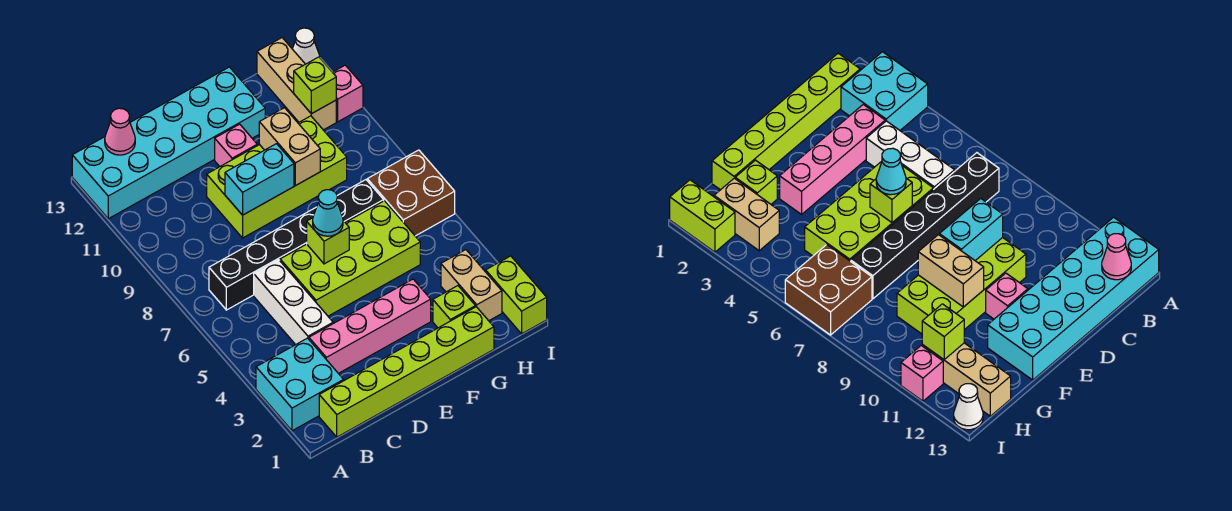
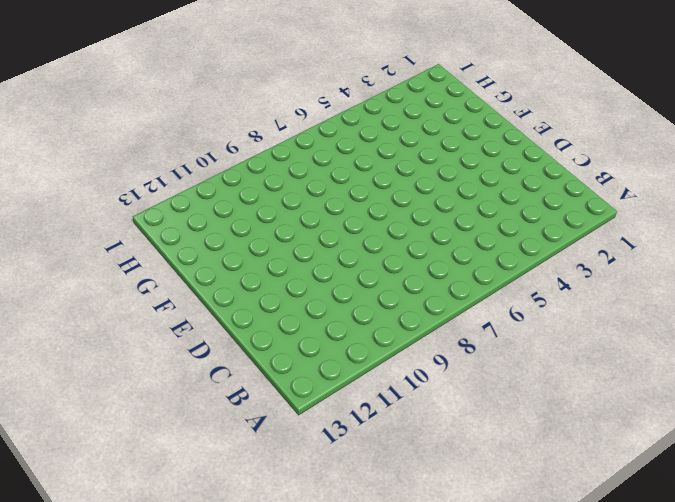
none -> cyan brick A2:B3 level 1
none -> cyan brick A12:F13 level 1
none -> lime brick B1:G1 level 1

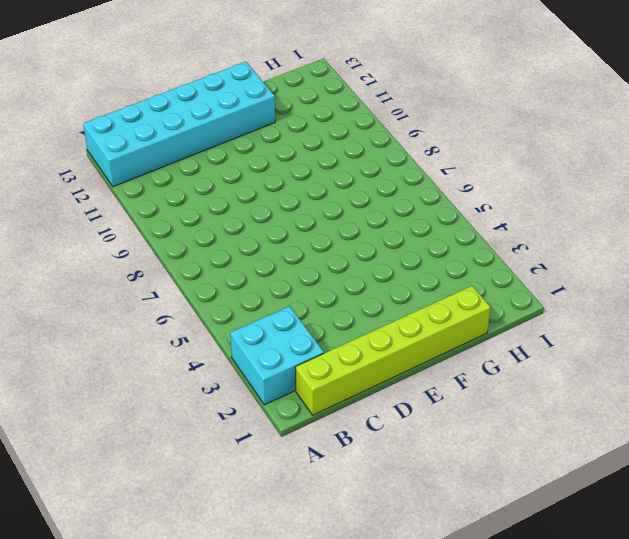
none -> black brick B7:G7 level 1
none -> pink brick C3:F3 level 1
none -> white brick C4:C6 level 1

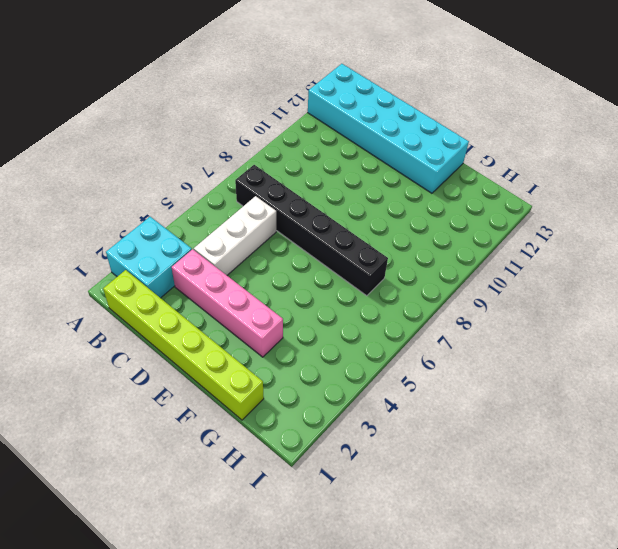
none -> lime brick D5:G6 level 1
none -> lime brick D9:G10 level 1
none -> pink brick E11 level 1

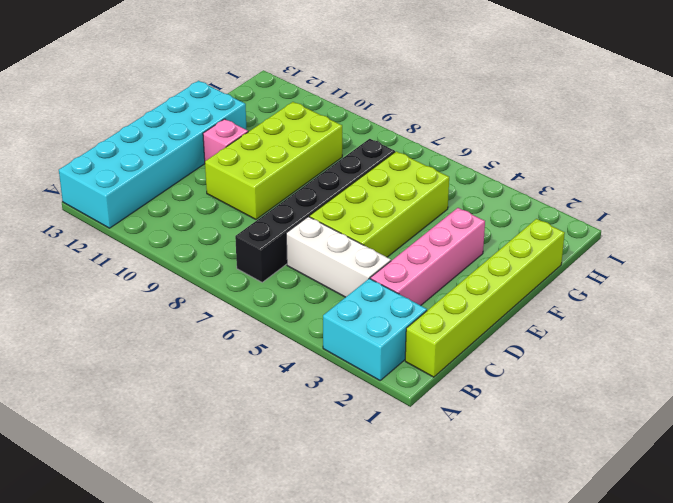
none -> lime brick G2 level 1
none -> tan brick H2:H3 level 1
none -> brown brick H6:I7 level 1

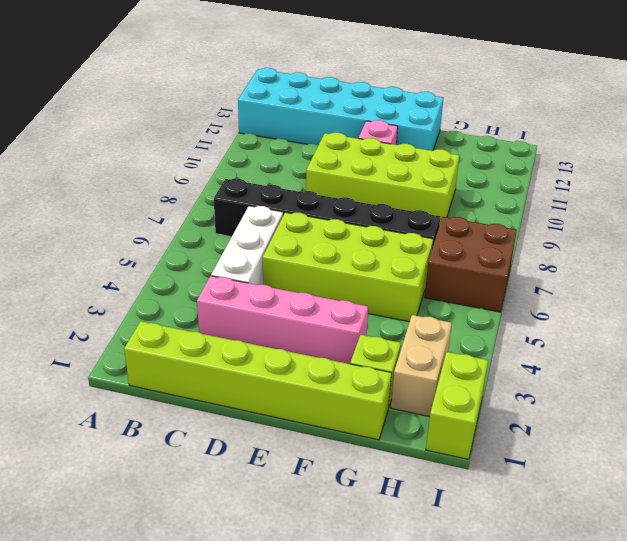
none -> cyan brick A2:B3 level 1
none -> tan brick H11:H13 level 1
none -> pink brick I11 level 1

